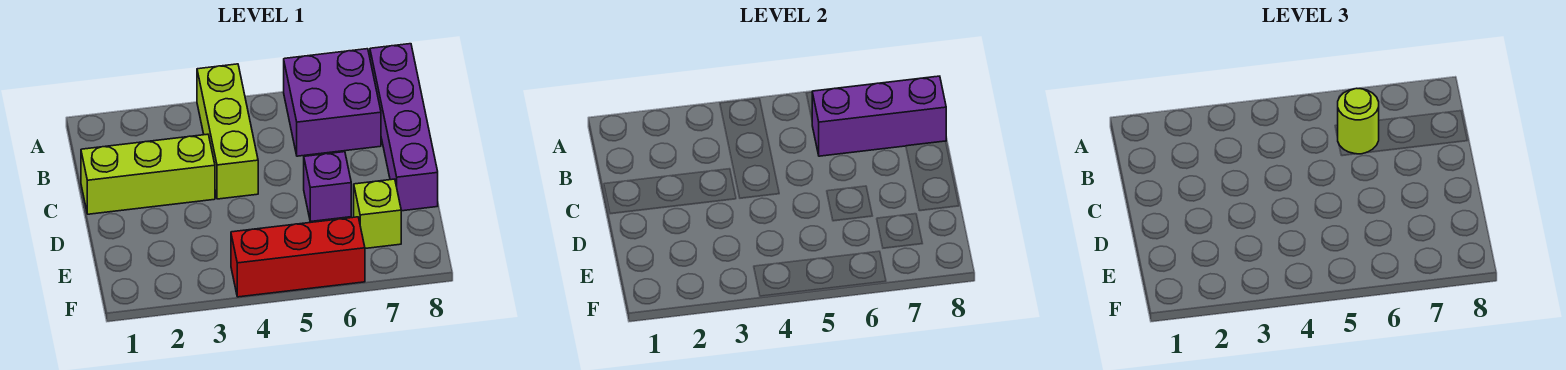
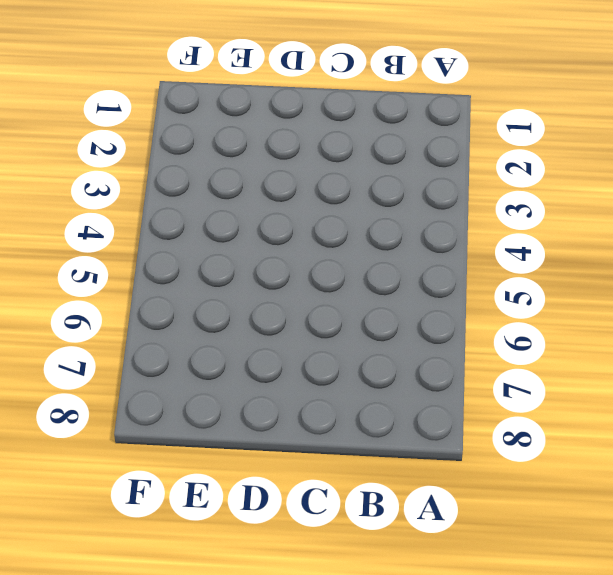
none -> lime brick A4:C4 level 1
none -> purple brick A6:B7 level 1

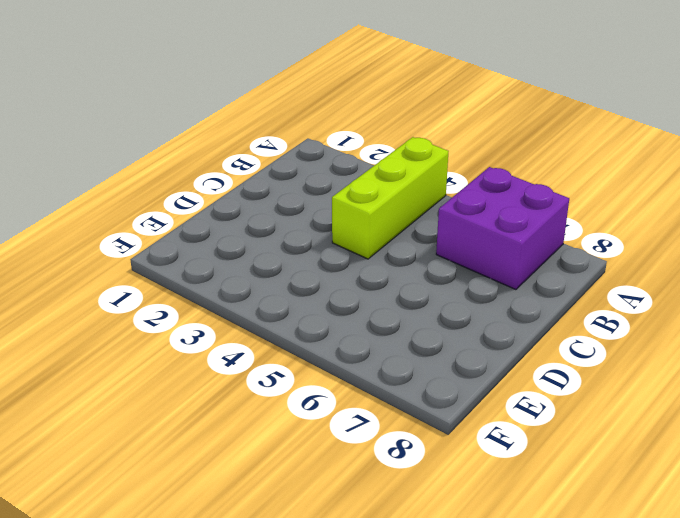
none -> purple brick A8:D8 level 1
none -> lime brick C1:C3 level 1

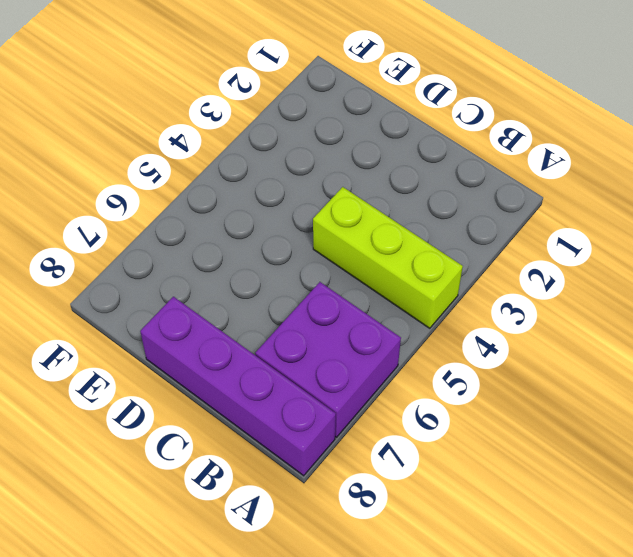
none -> lime brick C1:C3 level 1
none -> purple brick D6 level 1

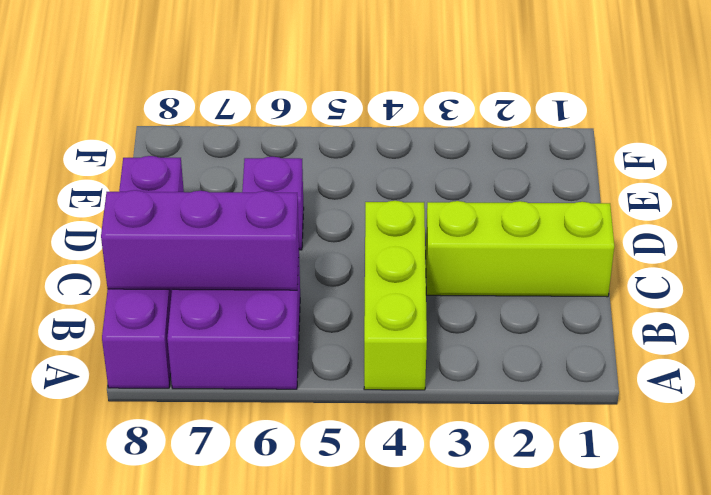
none -> lime brick E7 level 1
none -> red brick F4:F6 level 1

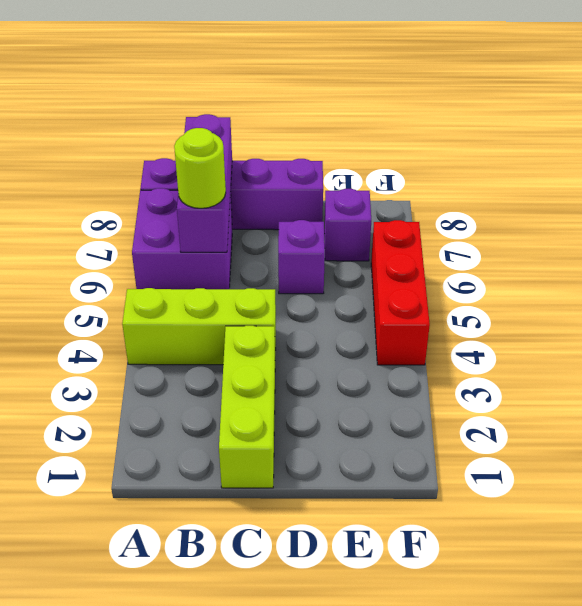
purple brick E7 level 1 -> lime brick E7 level 1

